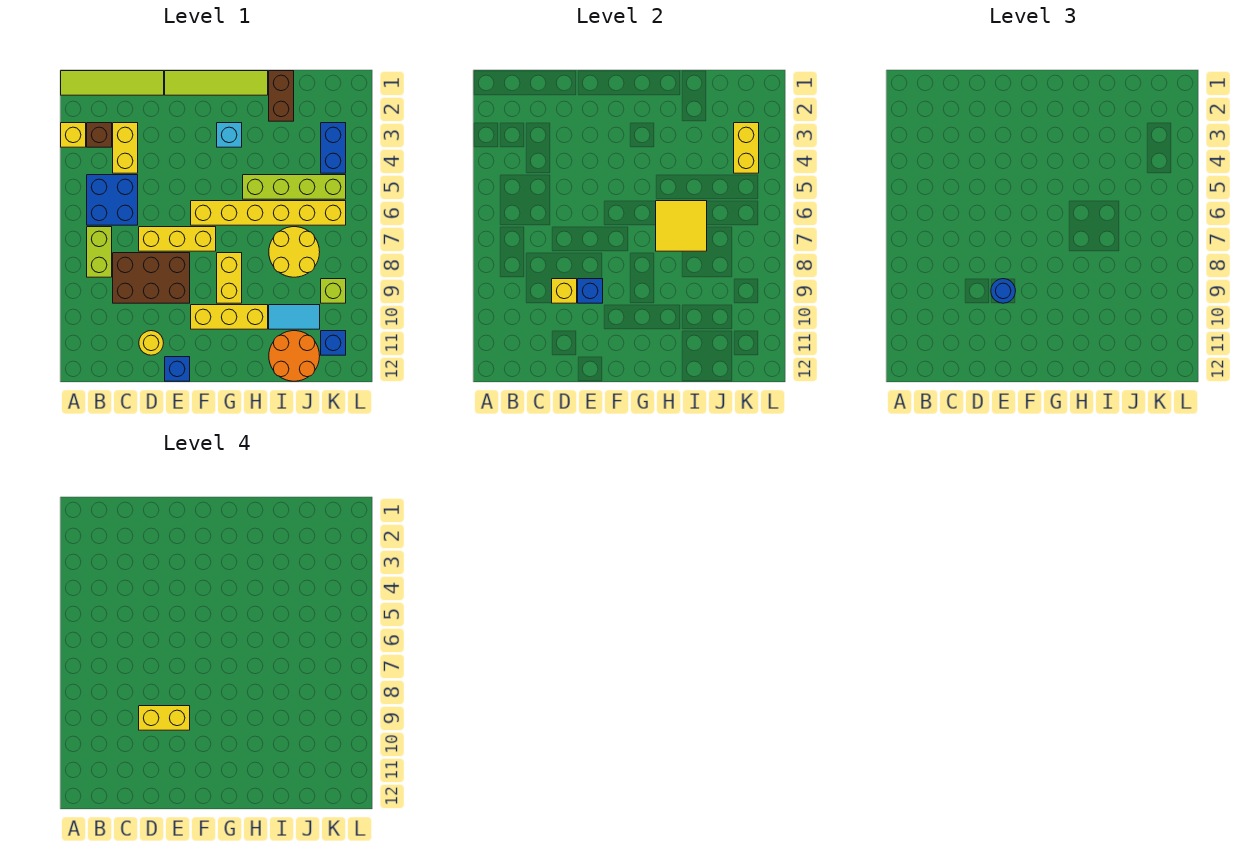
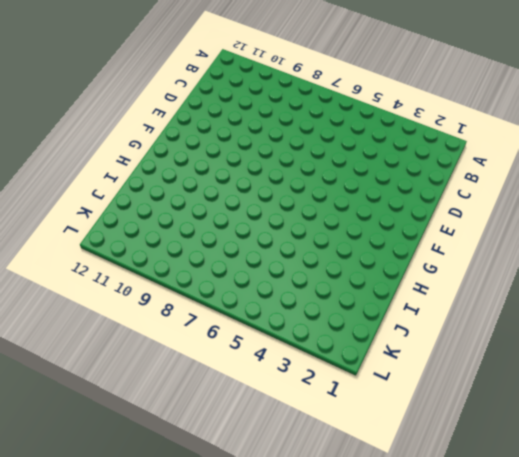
none -> lime tile A1:D1 level 1
none -> yellow brick A3 level 1
none -> brown brick B3 level 1

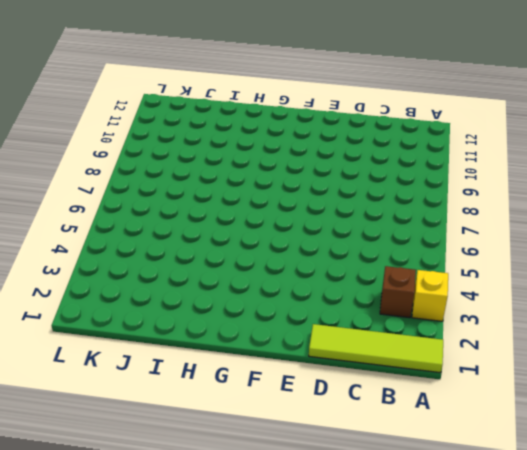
none -> blue brick B5:C6 level 1
none -> lime brick B7:B8 level 1
none -> yellow brick C3:C4 level 1

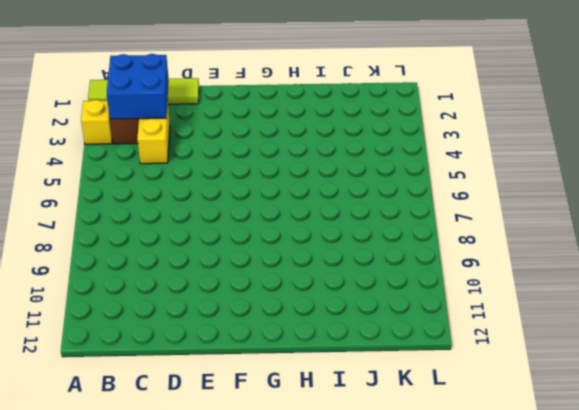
blue brick B2:C3 level 2 -> blue brick B5:C6 level 1
none -> lime brick B7:B8 level 1
none -> brown brick C8:E9 level 1
none -> yellow brick D7:F7 level 1

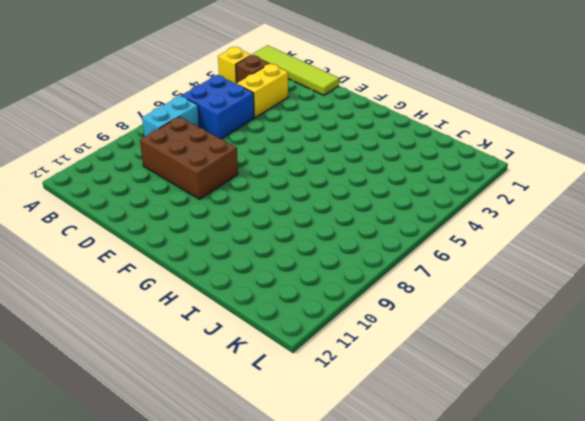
cyan brick B7:B8 level 1 -> lime brick B7:B8 level 1
none -> yellow brick D7:F7 level 1
none -> yellow round brick D11 level 1
none -> lime tile E1:H1 level 1

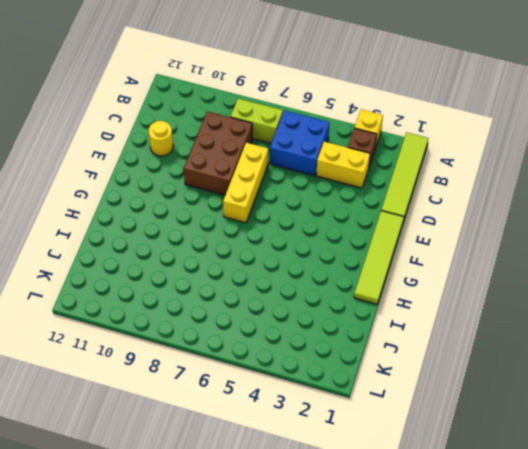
none -> blue brick E12 level 1
none -> yellow brick F6:K6 level 1
none -> yellow brick F10:H10 level 1

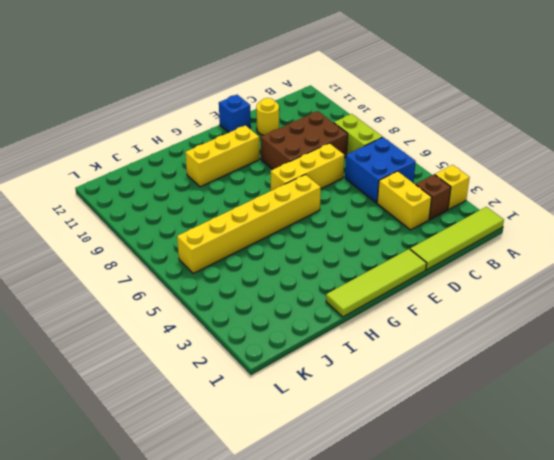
none -> cyan brick G3 level 1
none -> yellow brick G8:G9 level 1
none -> lime brick H5:K5 level 1

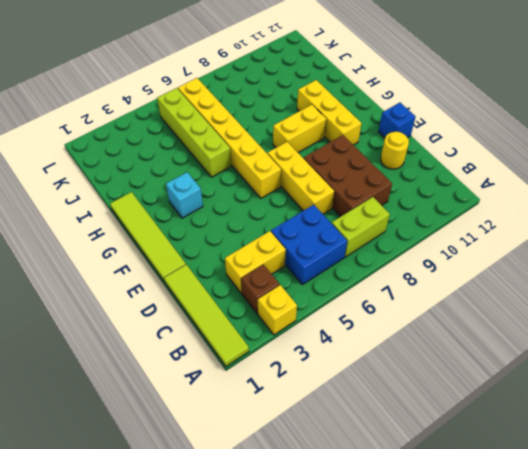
none -> brown brick I1:I2 level 1
none -> yellow round brick I7:J8 level 1
none -> cyan tile I10:J10 level 1

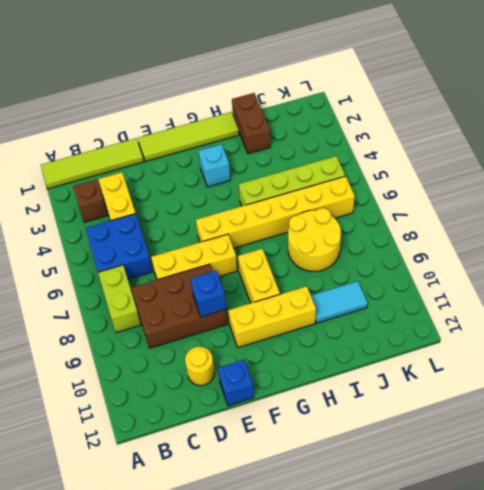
none -> yellow brick A3 level 1
none -> orange round brick I11:J12 level 1
none -> blue brick K3:K4 level 1

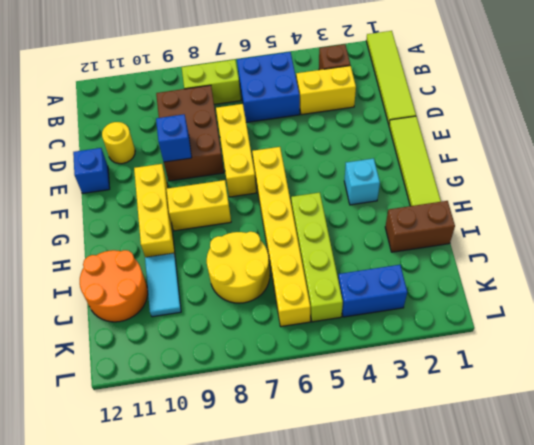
none -> yellow brick A3 level 1
none -> lime brick K9 level 1
none -> blue brick K11 level 1

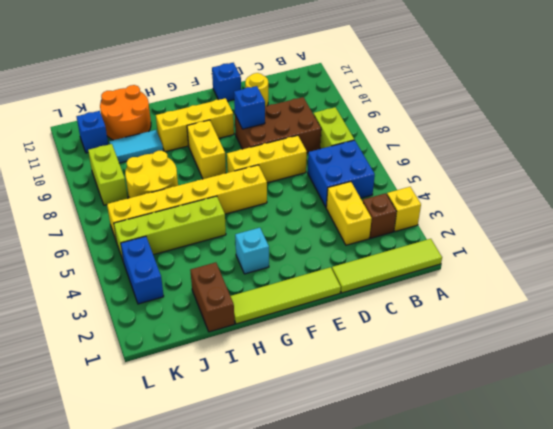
lime brick K8:K9 level 1 -> lime brick K9 level 1
none -> yellow brick D9 level 2
none -> yellow tile H6:I7 level 2
none -> yellow brick K3:K4 level 2

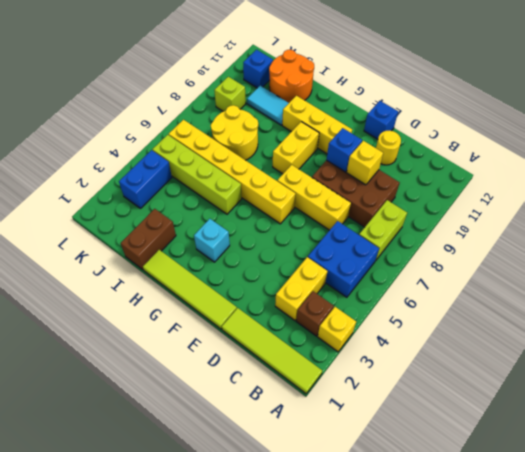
none -> yellow tile H6:I7 level 2
none -> yellow brick K3:K4 level 2
none -> blue round brick E9 level 3

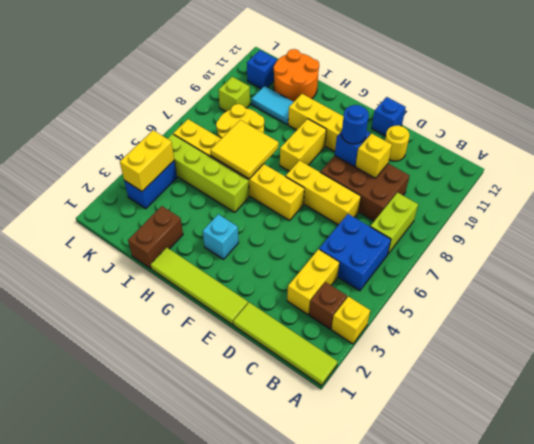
none -> yellow brick D9:E9 level 4

